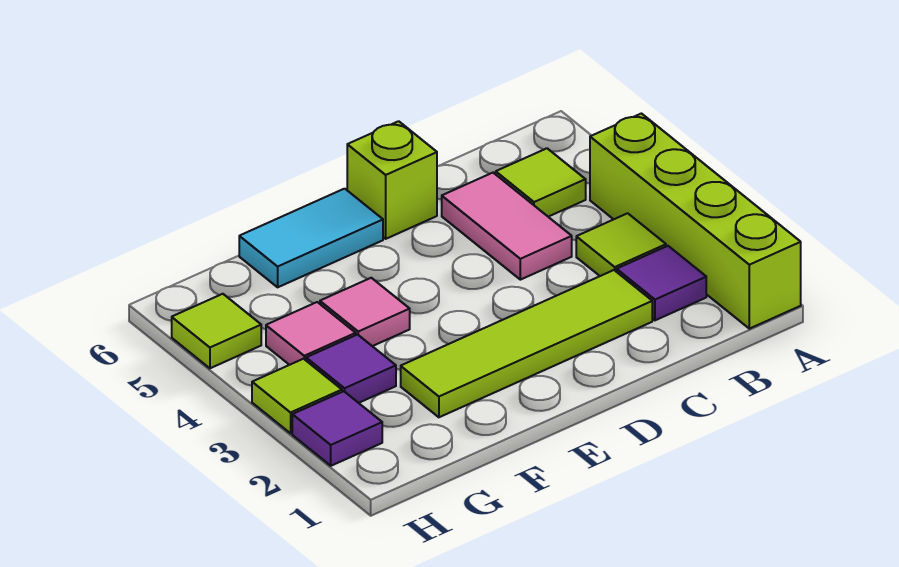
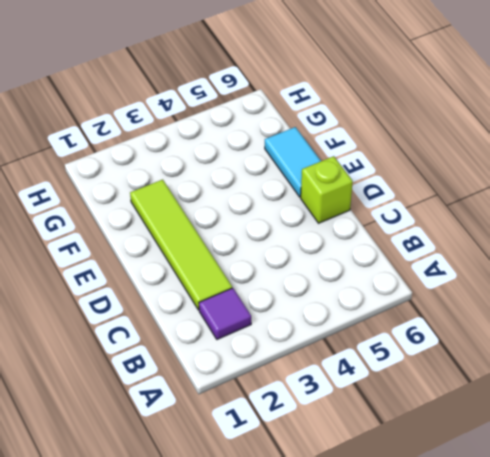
none -> lime brick A1:A4 level 1
none -> lime tile B3 level 1
none -> lime tile B5 level 1

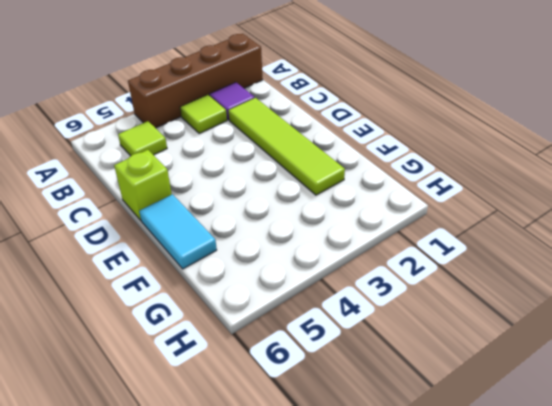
brown brick A1:A4 level 1 -> lime brick A1:A4 level 1
none -> pink tile C4:C5 level 1
none -> pink tile F4 level 1
none -> purple tile G3 level 1

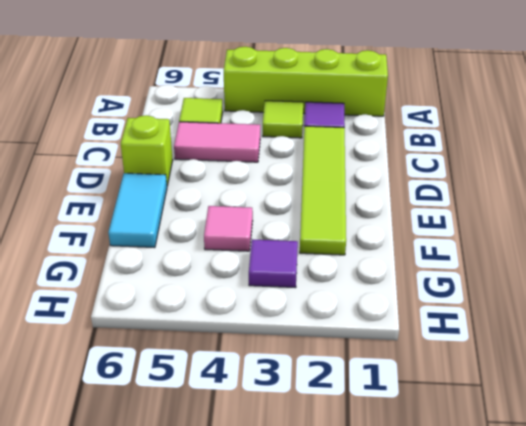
none -> pink tile G4 level 1
none -> purple tile H2 level 1
none -> lime tile H3 level 1

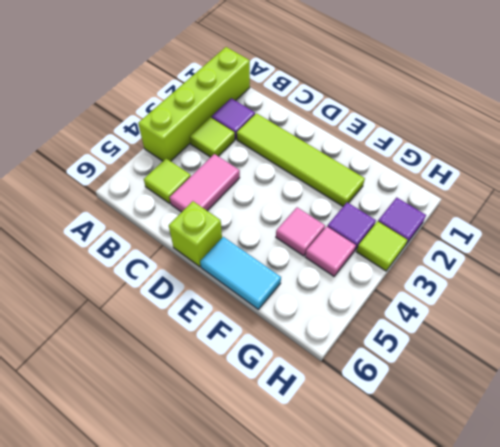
none -> lime tile H5 level 1

